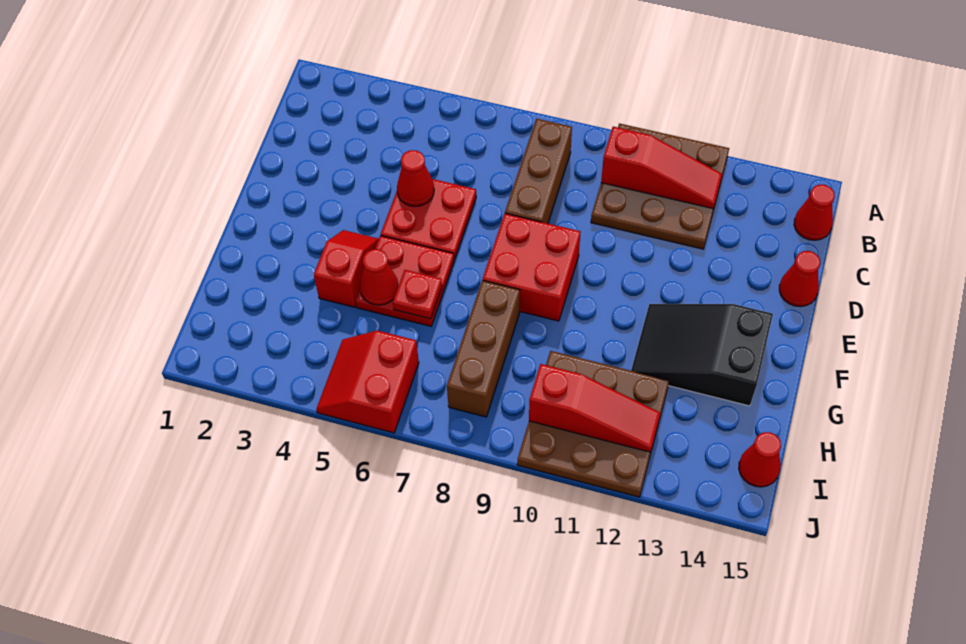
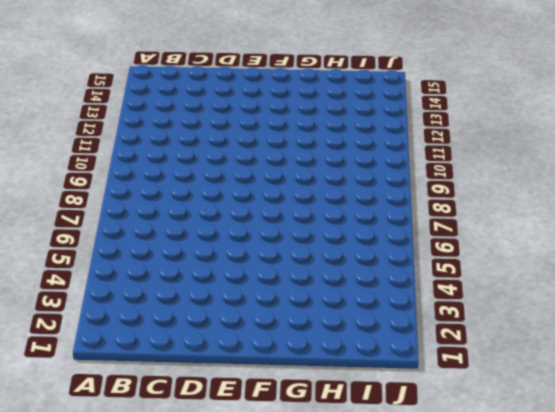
none -> brown plate A10:C12 level 1
none -> brown brick B8:D8 level 1
none -> red cone B15 level 1

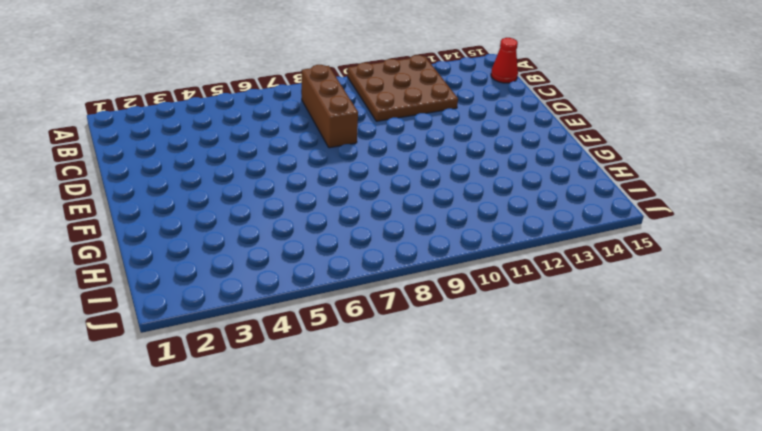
none -> red plate D5:E6 level 1
none -> red cone D15 level 1
none -> red brick E8:F9 level 1

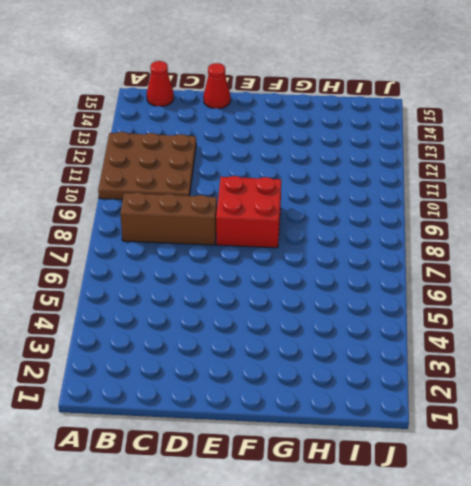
none -> red plate D5:E6 level 1
none -> red slope F4:G4 level 1 top G
none -> red plate F5:G6 level 1

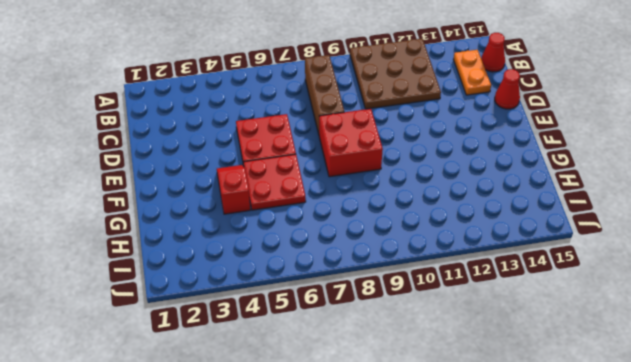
orange plate B14:C14 level 1 -> none
none -> black slope F12:G14 level 1 top 14
none -> brown brick G8:I8 level 1
none -> brown plate H10:J12 level 1

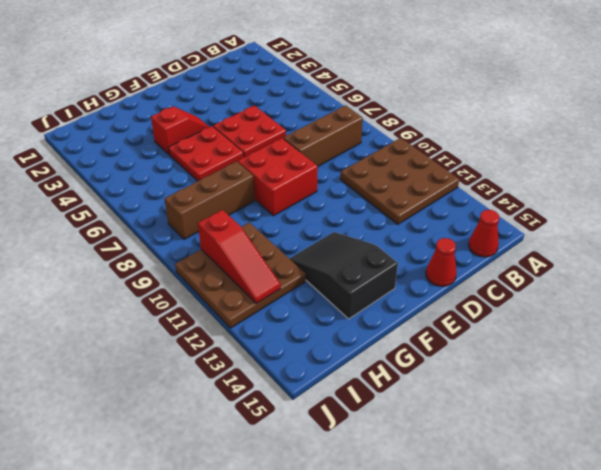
none -> red slope I5:J6 level 1 top 6
none -> red cone I15 level 1
none -> red slope B10:B12 level 2 top 10

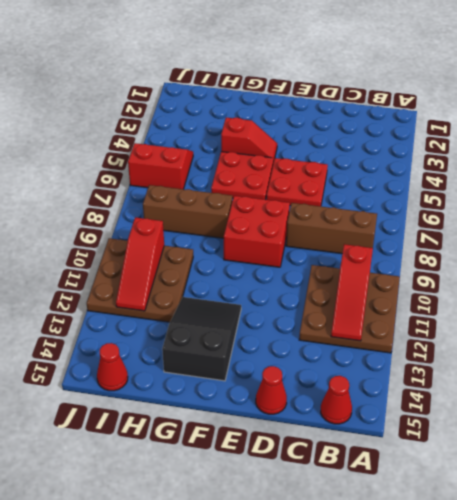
none -> red cone D5 level 2
none -> red cone G5 level 2
none -> red plate G6 level 2

